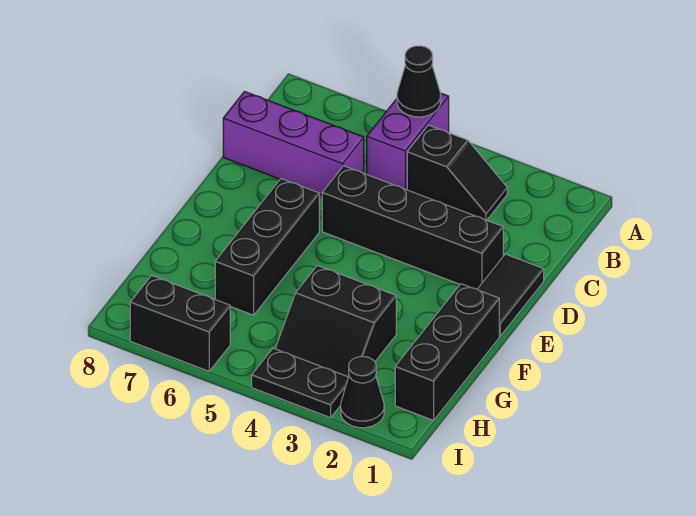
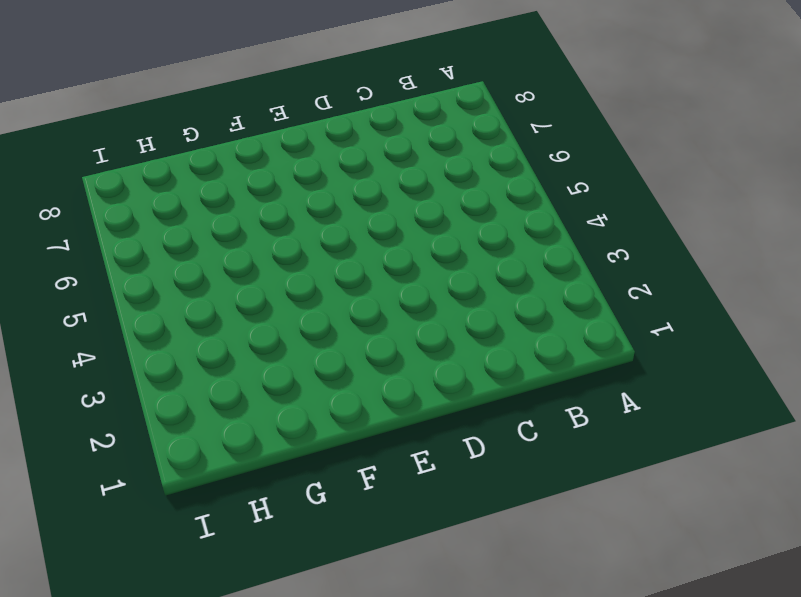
none -> purple brick A5:B5 level 1
none -> black slope B3:B4 level 1 top 4
none -> purple brick C6:C8 level 1

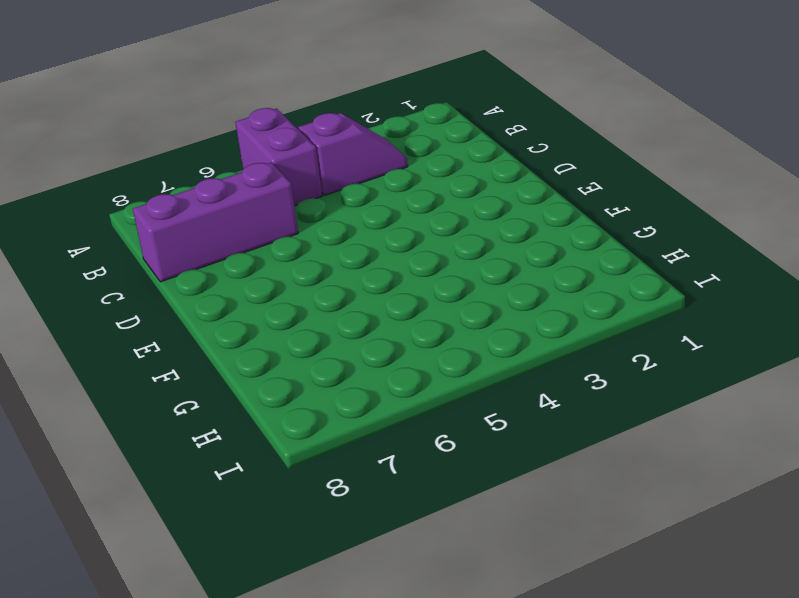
purple slope B3:B4 level 1 top 4 -> black slope B3:B4 level 1 top 4
none -> black tile D1:E1 level 1
none -> black brick D2:D5 level 1
none -> black brick E6:G6 level 1

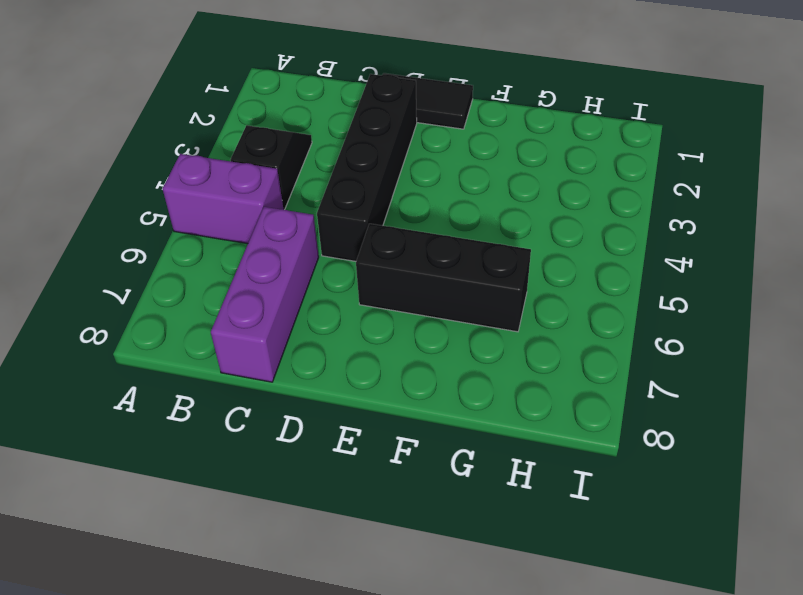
none -> black brick F1:H1 level 1
none -> black slope G3:H4 level 1 top G
none -> black cone I2 level 1

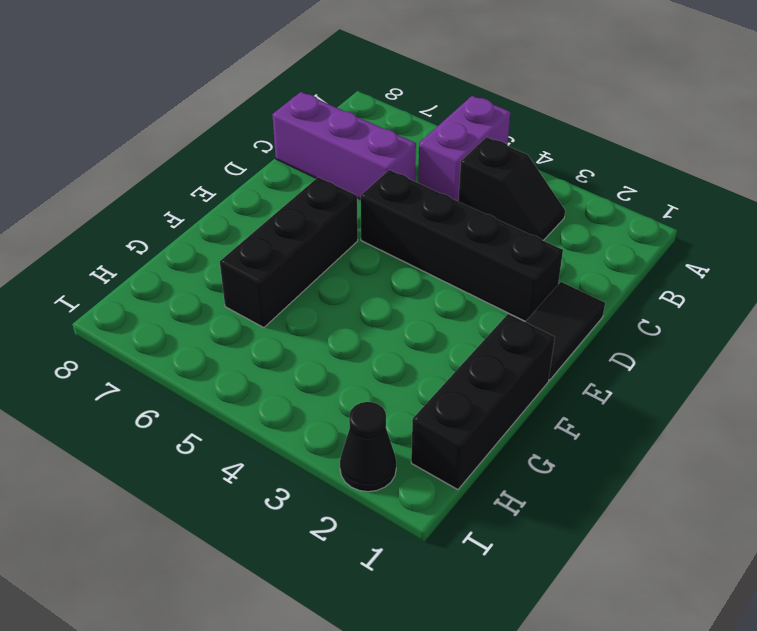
none -> black slope G3:H4 level 1 top G
none -> black plate I3:I4 level 1
none -> black brick I6:I7 level 1

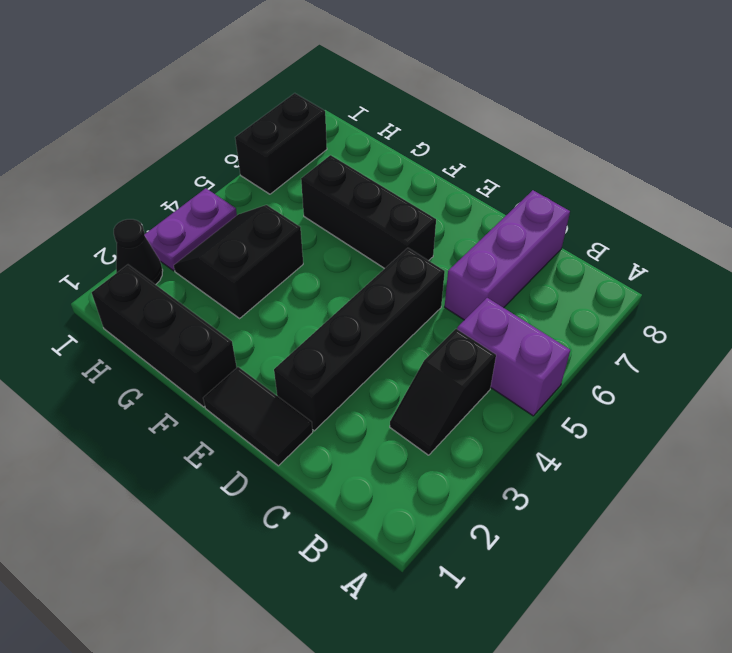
purple plate I3:I4 level 1 -> black plate I3:I4 level 1
none -> black cone A5 level 2

